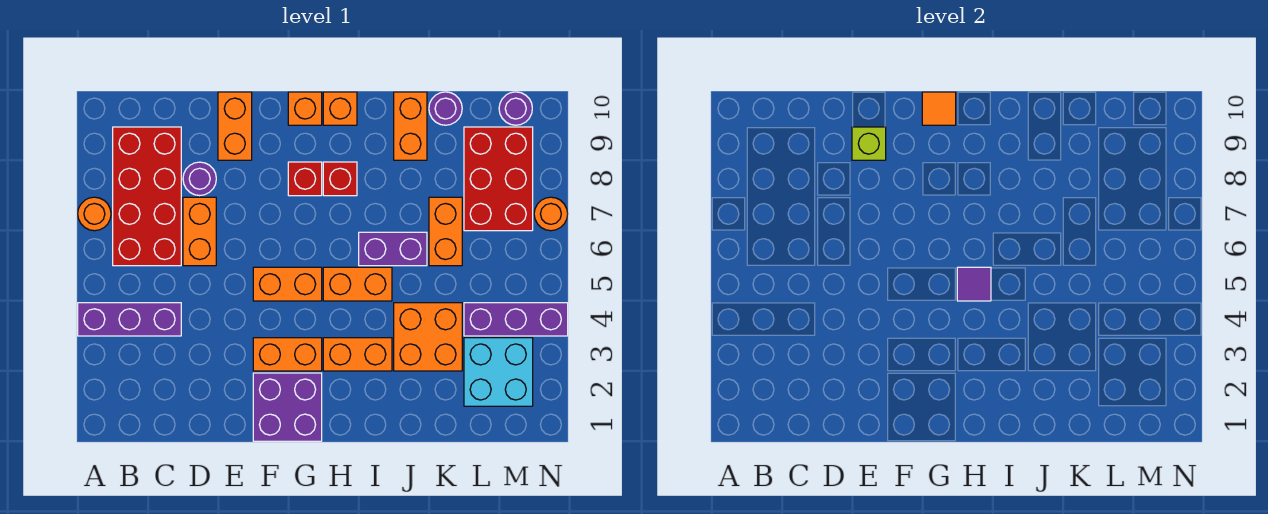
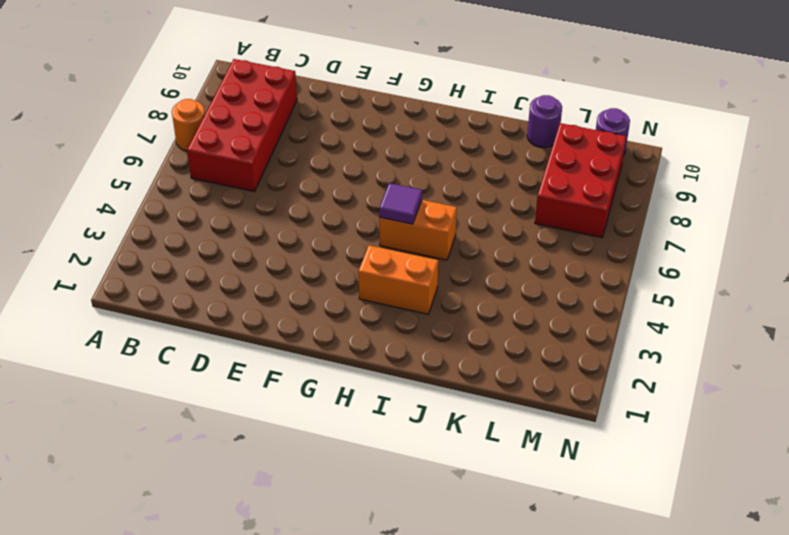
none -> purple brick A4:C4 level 1
none -> orange brick D6:D7 level 1
none -> purple round brick D8 level 1

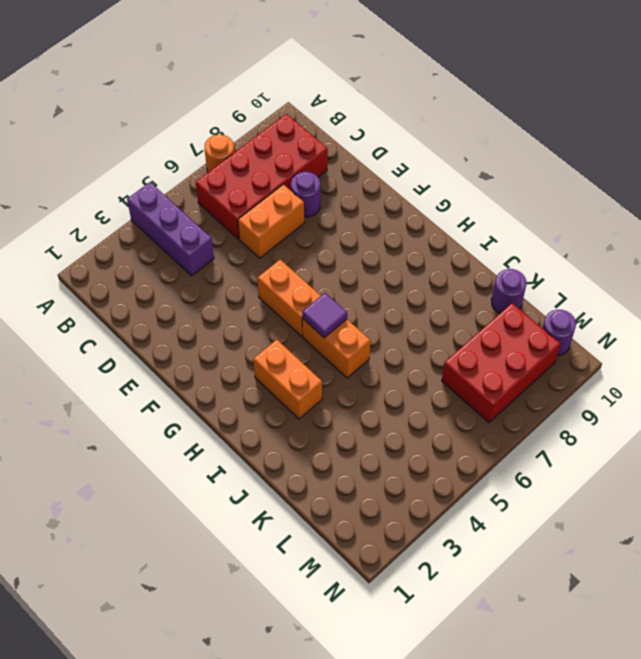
none -> orange brick E9:E10 level 1
none -> purple brick F1:G2 level 1
none -> orange brick F3:G3 level 1

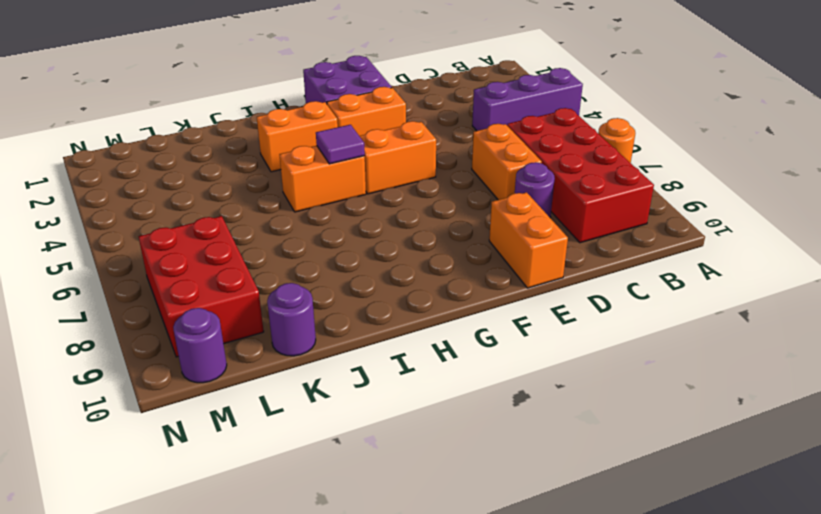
none -> red brick G8 level 1
none -> orange brick G10 level 1
none -> red brick H8 level 1

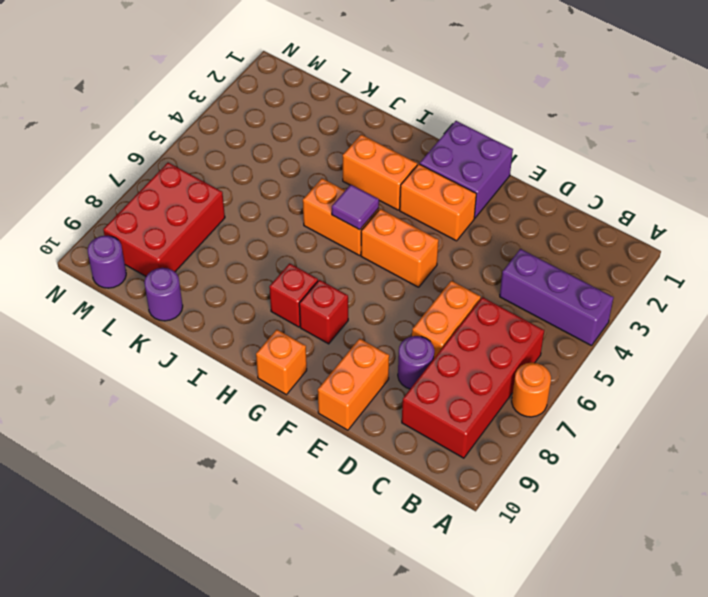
none -> orange brick H10 level 1
none -> purple brick I6:J6 level 1
none -> orange brick J3:K4 level 1

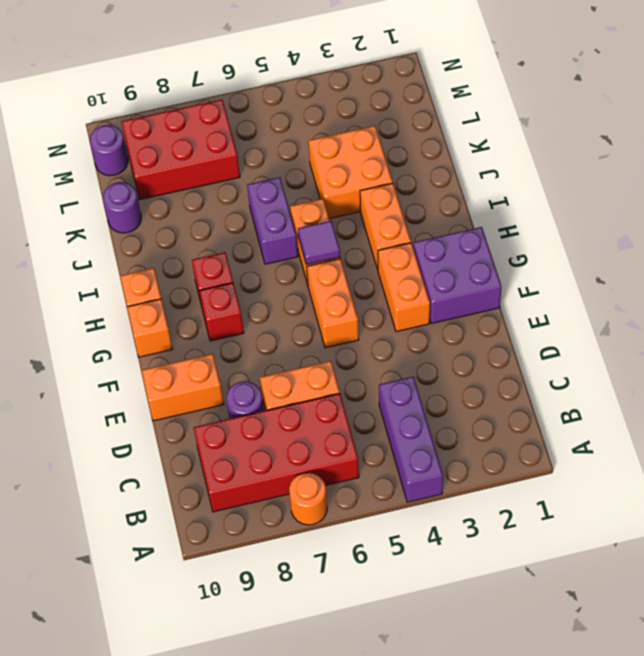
none -> orange brick J9:J10 level 1
none -> orange brick K6:K7 level 1
none -> cyan brick L2:M3 level 1

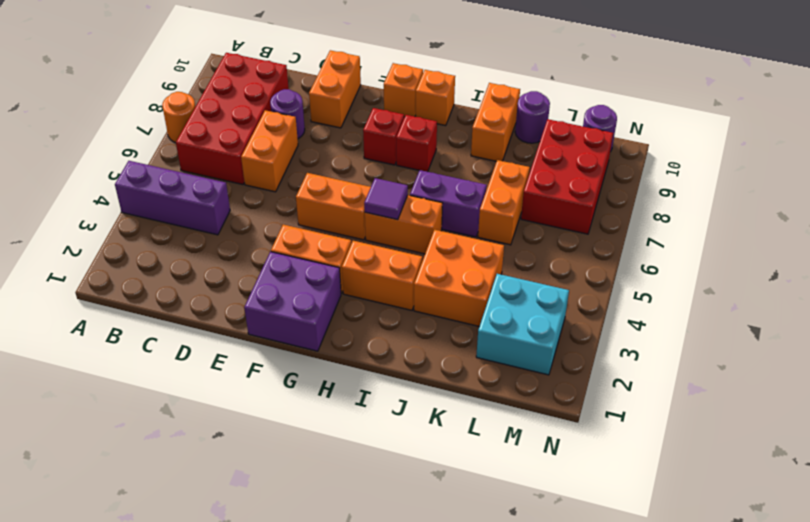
none -> purple brick L4:N4 level 1
none -> orange round brick N7 level 1
none -> lime brick E9 level 2

